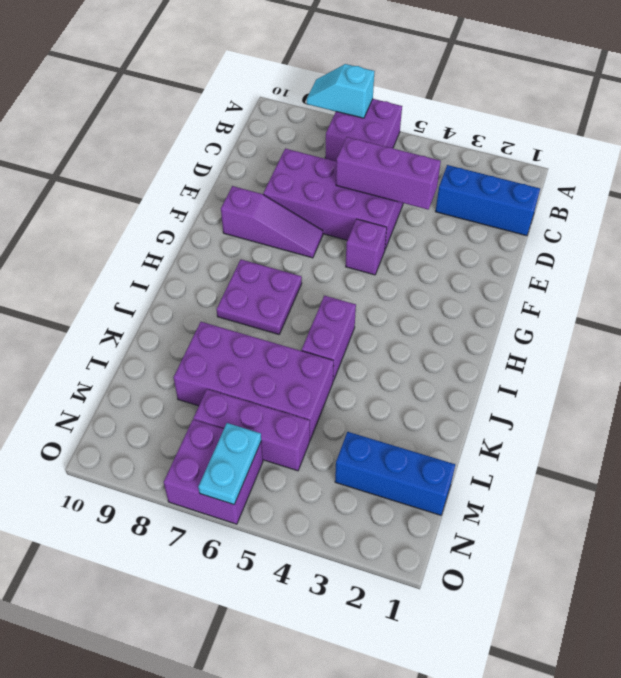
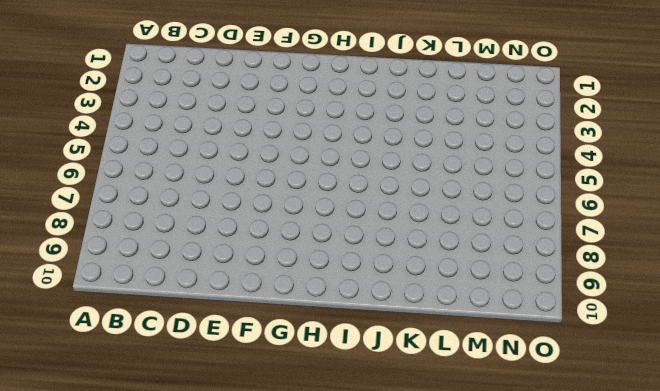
none -> purple brick A6:B7 level 1
none -> blue brick C1:C3 level 1
none -> purple brick D5:E8 level 1

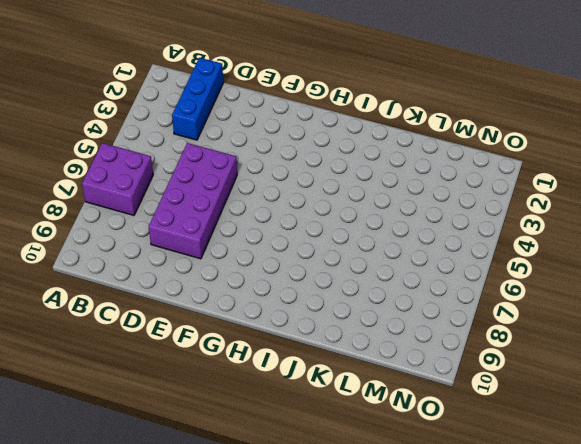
none -> purple brick F5 level 1
none -> purple slope F7:F9 level 1 top 9
none -> purple plate H7:I8 level 1

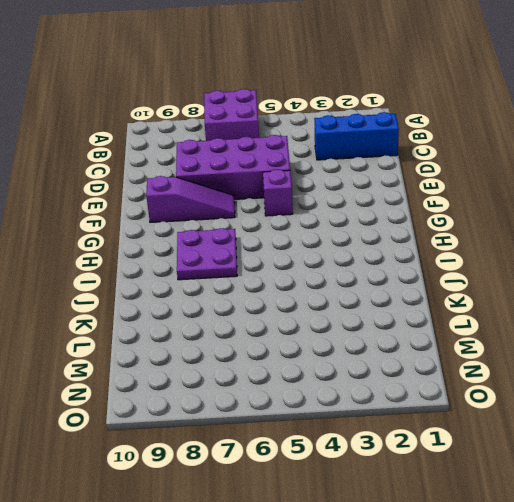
none -> purple brick I5:J5 level 1
none -> purple brick K5:L8 level 1
none -> blue brick M1:M3 level 1

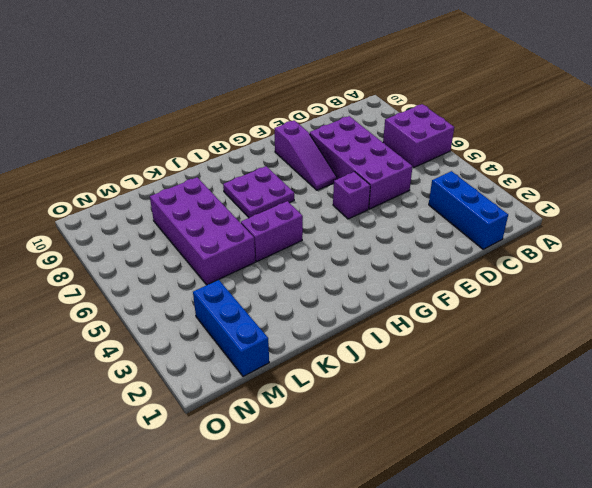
none -> purple brick M5:M7 level 1
none -> purple brick N6:O7 level 1
none -> cyan slope A7:A8 level 2 top 7

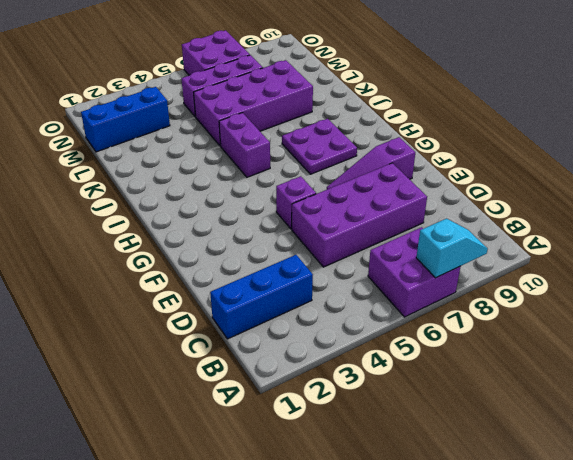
none -> purple brick D4:D6 level 2
none -> cyan plate N6:O6 level 2

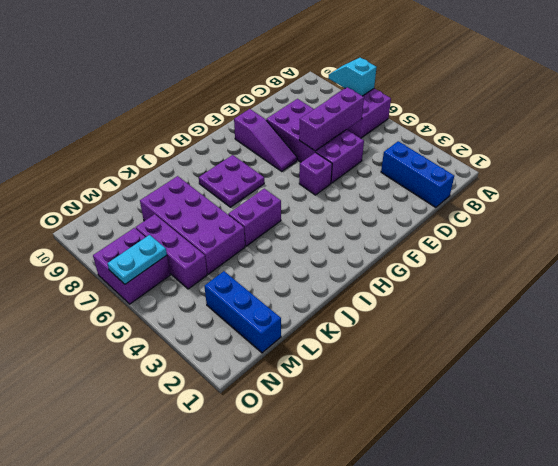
purple brick C6:E6 level 2 -> purple brick D4:D6 level 2

